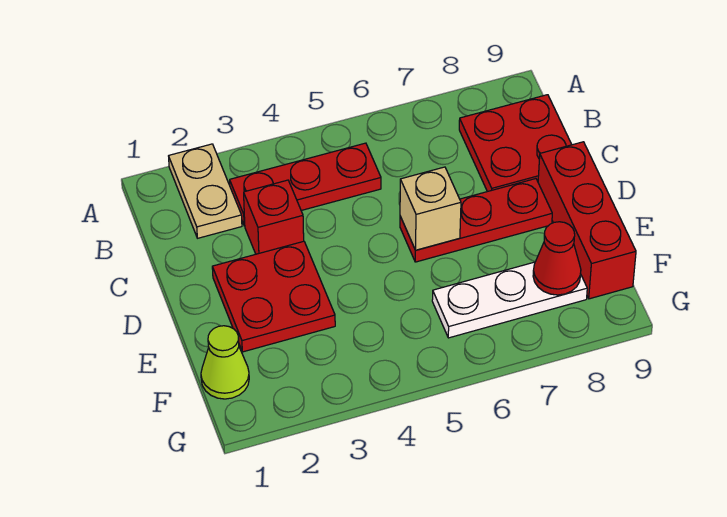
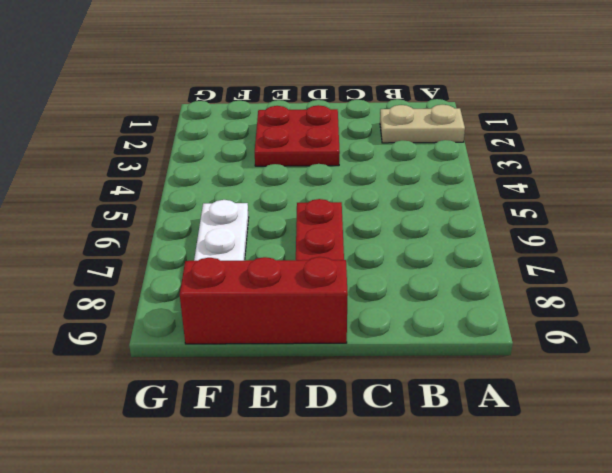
none -> red plate B3:B5 level 1
none -> red plate B8:C9 level 1

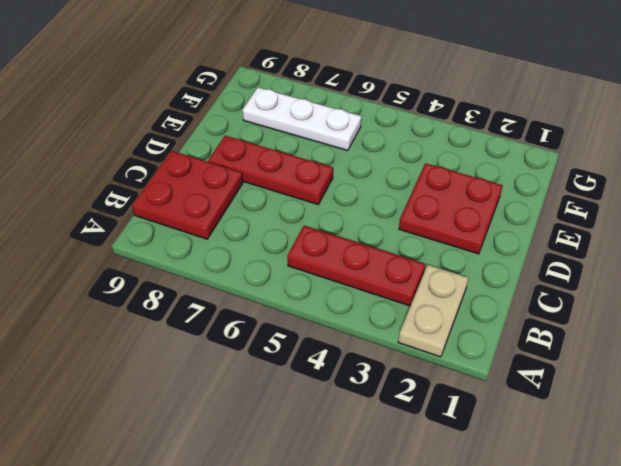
none -> red brick C3 level 1
none -> red brick D9:F9 level 1

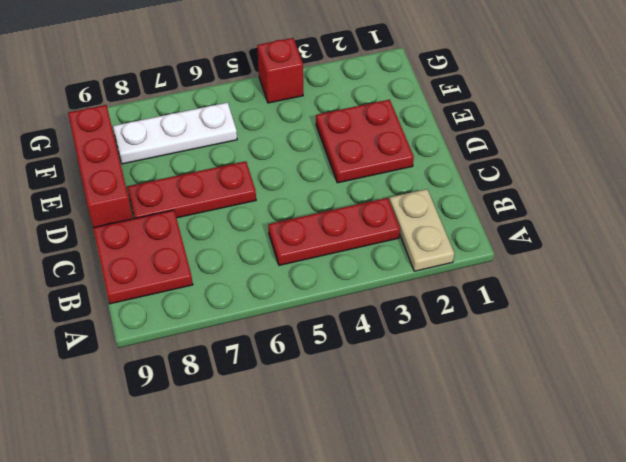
red brick G4 level 1 -> red brick C3 level 1
none -> lime cone F1 level 1
none -> tan brick D6 level 2

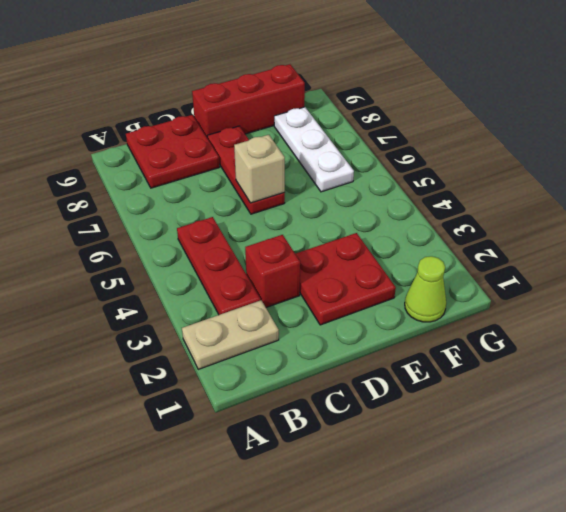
none -> red cone F8 level 2

